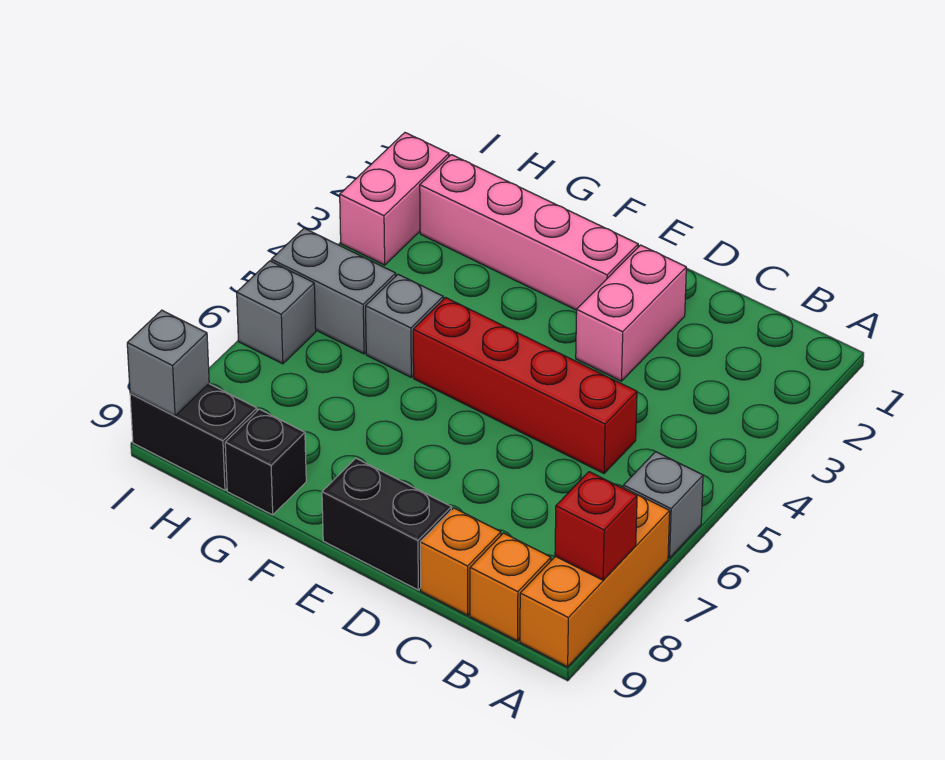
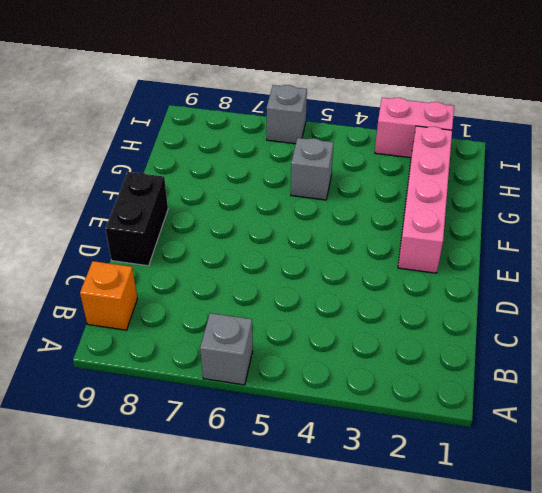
none -> orange brick A7:A9 level 1
none -> red brick C5:F5 level 1
none -> orange brick C9 level 1

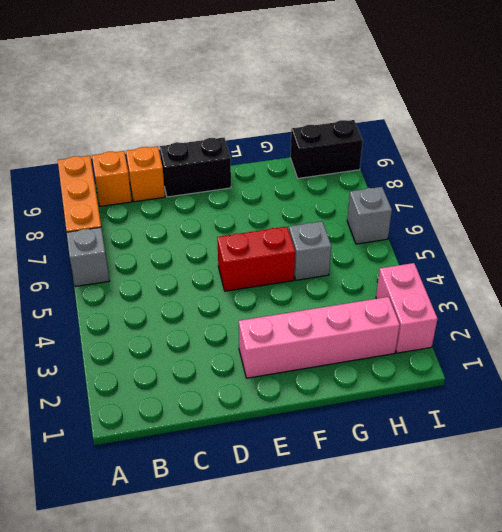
red brick E5:F5 level 1 -> red brick C5:F5 level 1
none -> pink brick D2:D3 level 1
none -> black brick G9 level 1
none -> grey brick H5:I5 level 1

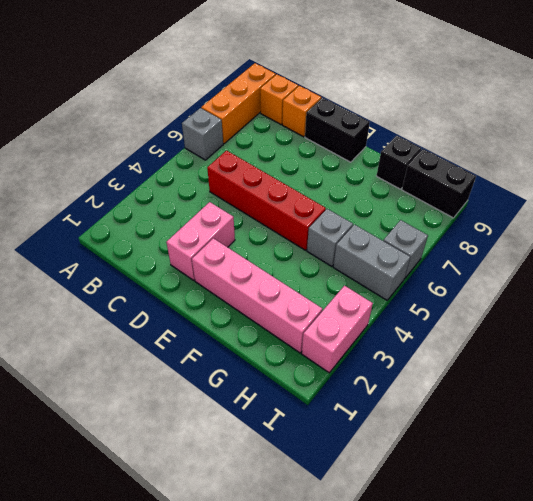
none -> red brick A8 level 2
none -> grey brick I9 level 2

